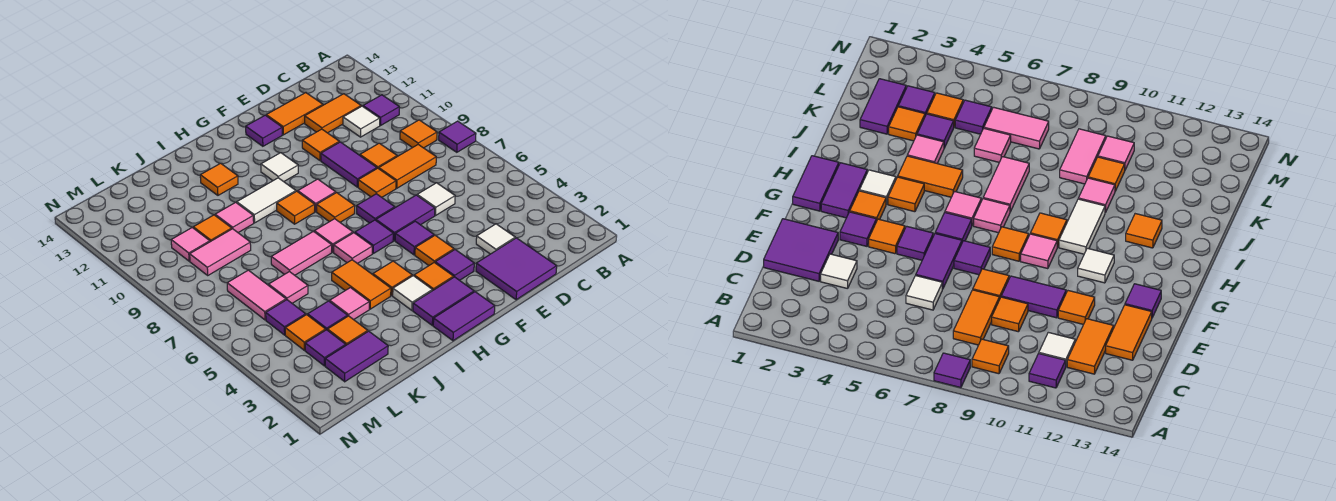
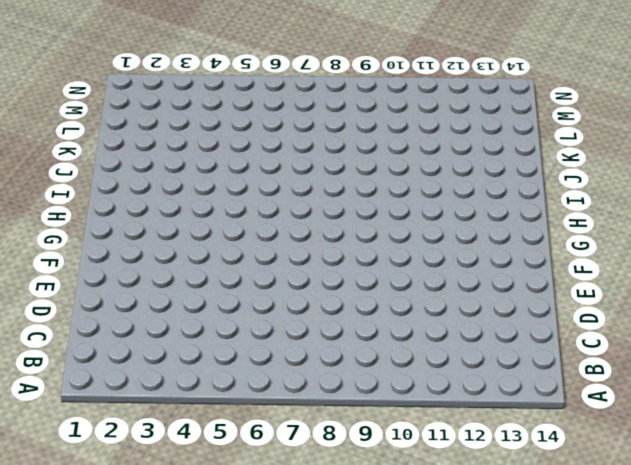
none -> purple tile A8 level 1
none -> orange tile B9 level 1
none -> purple tile B11 level 1
none -> orange tile C8:D8 level 1

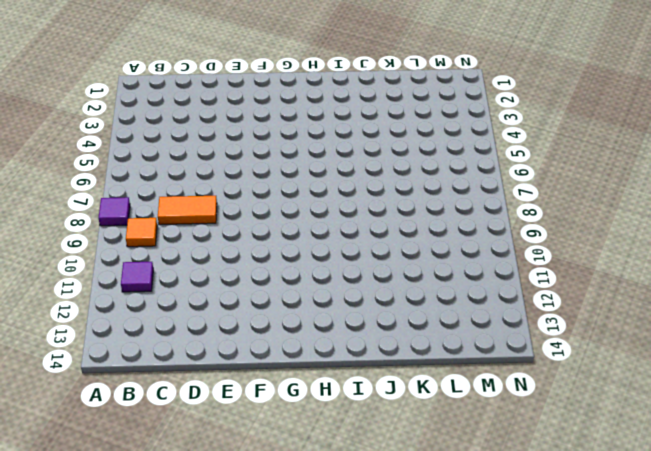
none -> white tile C11 level 1
none -> orange tile C12:D12 level 1
none -> purple tile D1:E2 level 1
none -> white tile D3 level 1

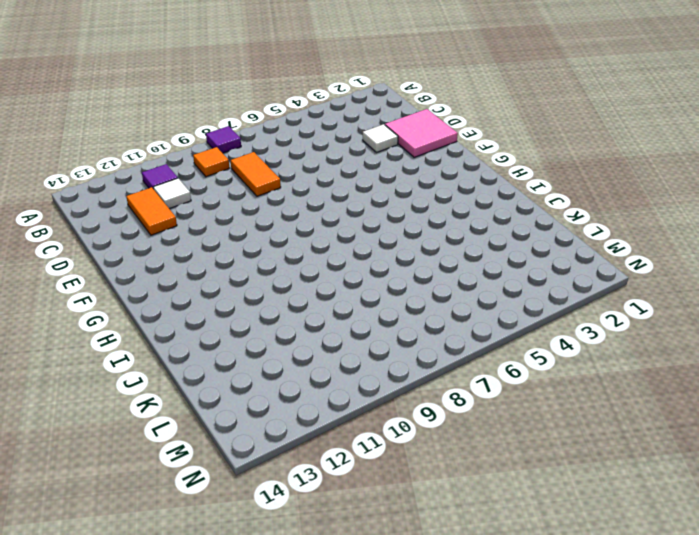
pink tile D1:E2 level 1 -> purple tile D1:E2 level 1
none -> white tile D6 level 1
none -> orange tile D9 level 1
none -> orange tile D13:E13 level 1
none -> purple tile E6:F6 level 1

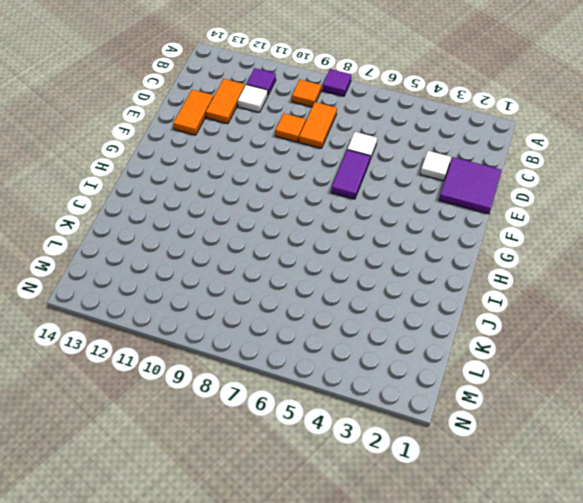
none -> orange tile E8 level 1
none -> purple tile E9:E10 level 1
none -> orange tile E11 level 1
none -> purple tile F3 level 1

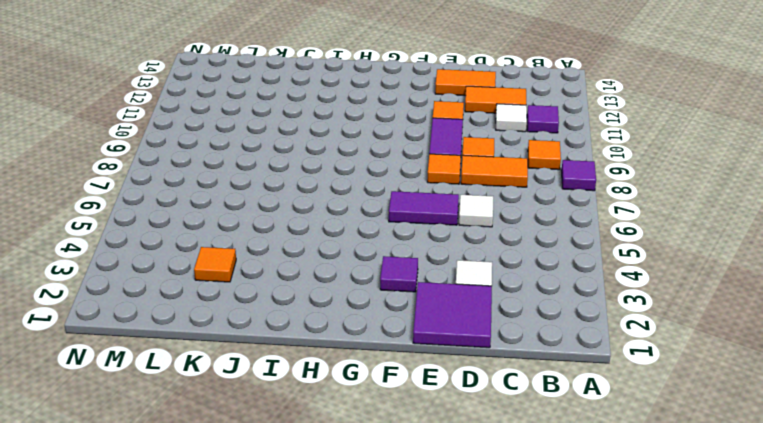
none -> orange tile F4 level 1
none -> purple tile F5 level 1
none -> purple tile F7 level 1
none -> purple tile F13 level 1

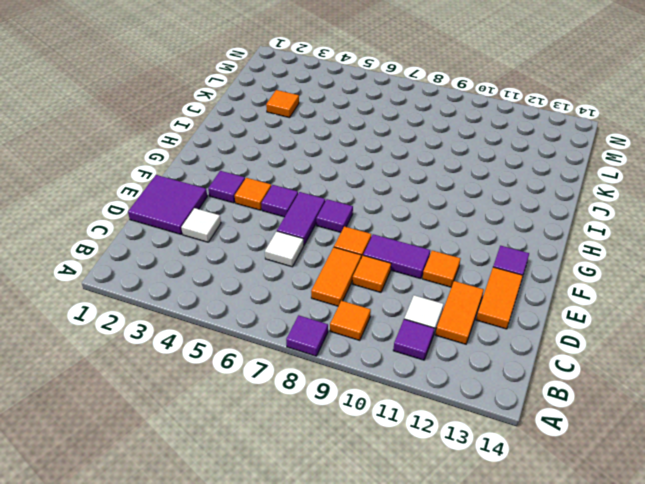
none -> purple tile G1:H1 level 1
none -> purple tile G2:H2 level 1
none -> orange tile G3 level 1
none -> purple tile G6 level 1

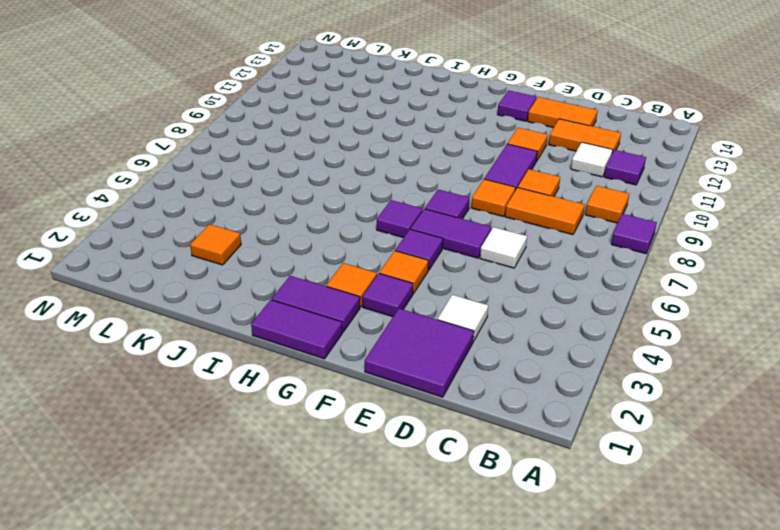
none -> orange tile G8 level 1
none -> pink tile G9 level 1
none -> white tile G11 level 1
none -> white tile H3 level 1

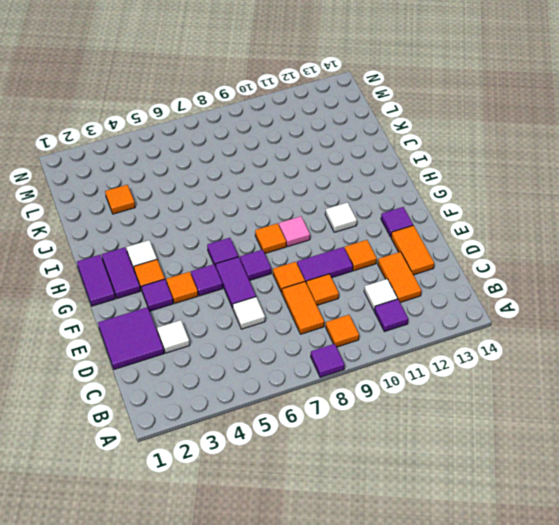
none -> orange tile H4 level 1
none -> pink tile H6 level 1
none -> pink tile H7 level 1
none -> orange tile H9 level 1

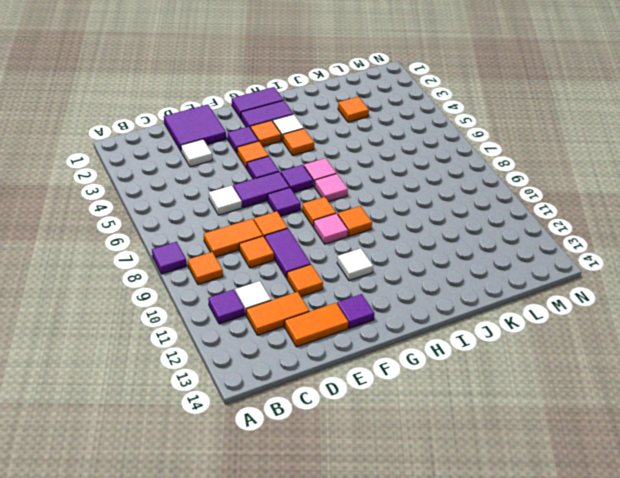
none -> white tile H10:I10 level 1
none -> orange tile I4:I5 level 1
none -> pink tile I7:J7 level 1
none -> orange tile I12 level 1

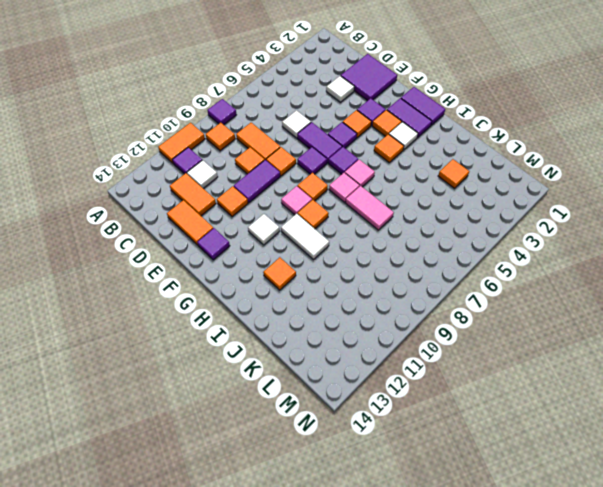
orange tile A10:A11 level 1 -> orange tile I4:I5 level 1
none -> pink tile J4 level 1
none -> pink tile J10 level 1
none -> purple tile K2:L2 level 1
none -> purple tile K4 level 1

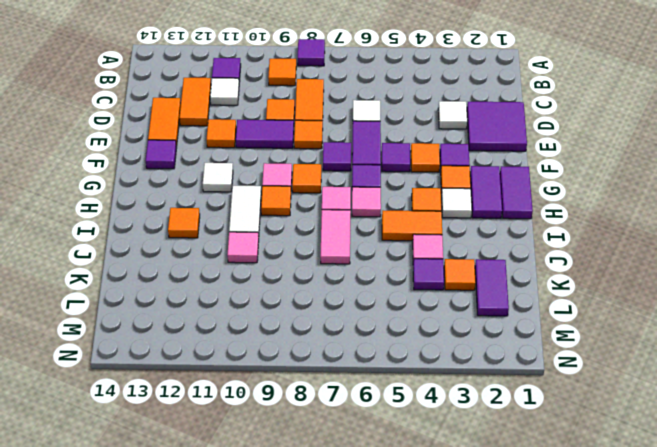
none -> pink tile K6 level 1
none -> pink tile K9:L9 level 1
none -> orange tile K10 level 1
none -> purple tile L3 level 1

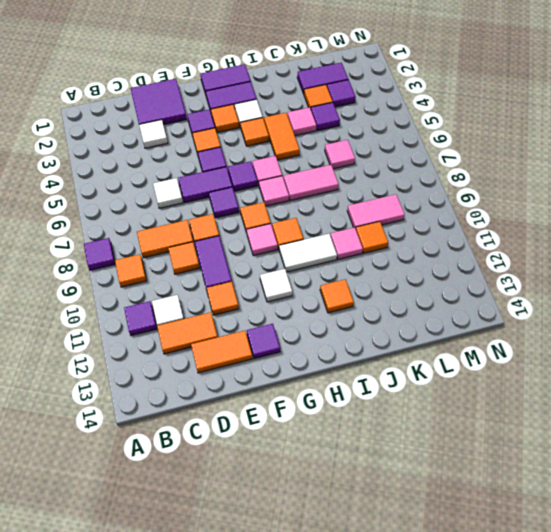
none -> orange tile L4 level 1
none -> purple tile L5 level 1
none -> pink tile L6:L7 level 1
none -> pink tile L10 level 1

